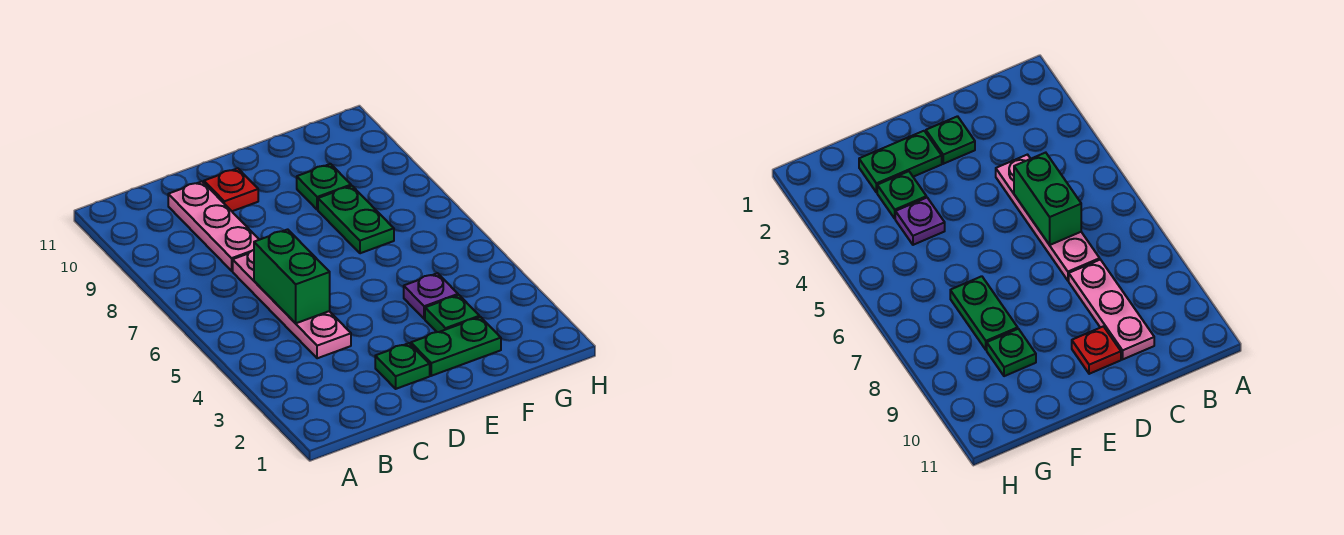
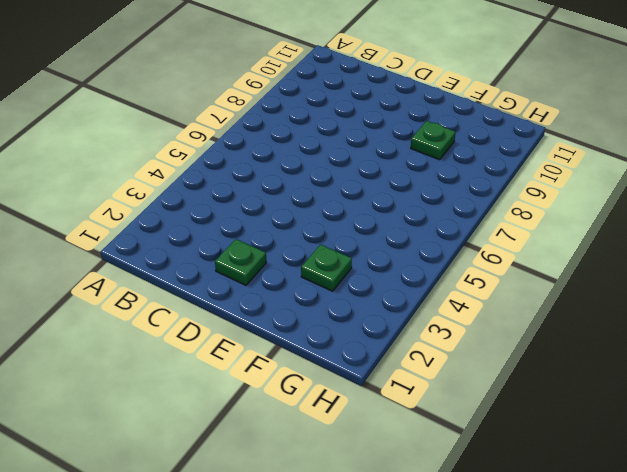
none -> pink plate C4:C7 level 1
none -> pink plate C8:C10 level 1

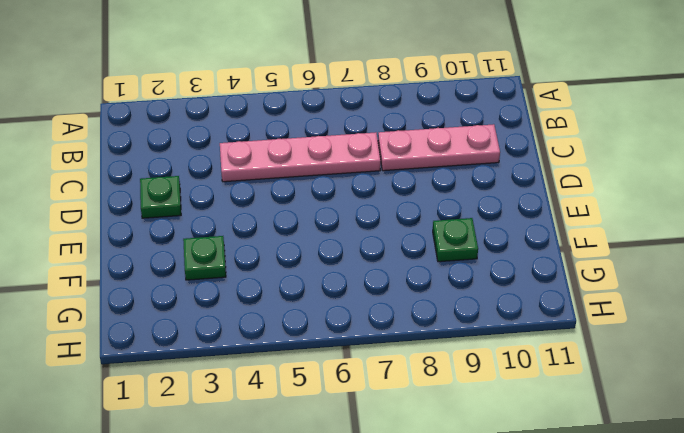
none -> red plate D10 level 1
none -> green plate E2:F2 level 1

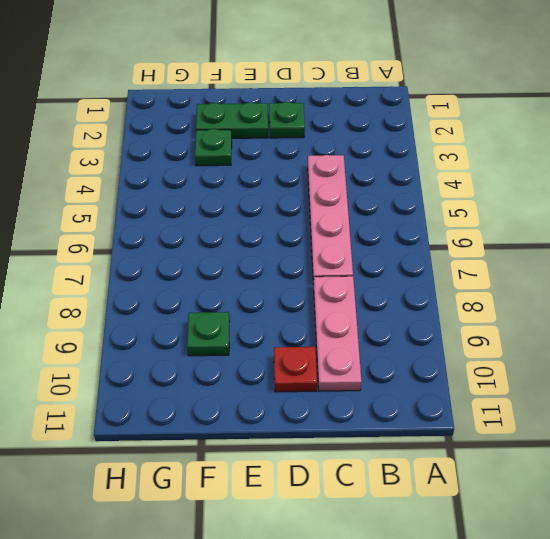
none -> purple plate F4 level 1
none -> green plate F7:F8 level 1

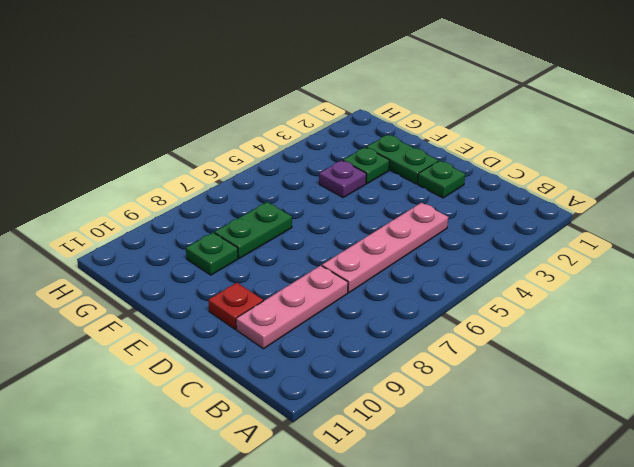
none -> green brick C5:C6 level 2

